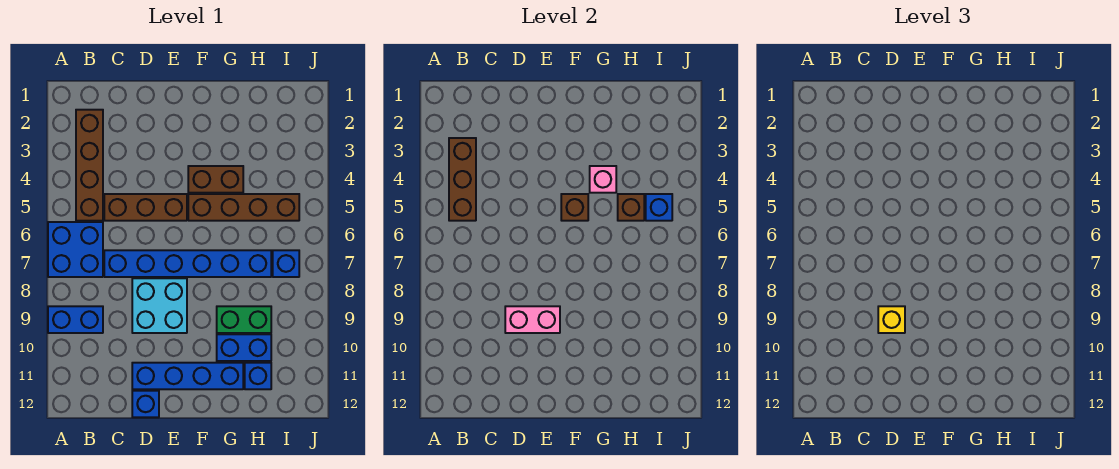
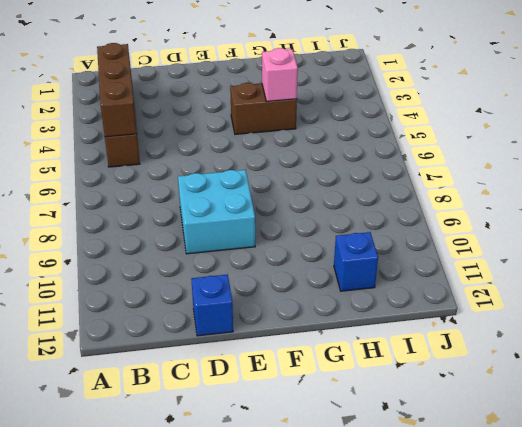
none -> blue brick A6:B7 level 1
none -> blue brick A9:B9 level 1
none -> brown brick C5:E5 level 1

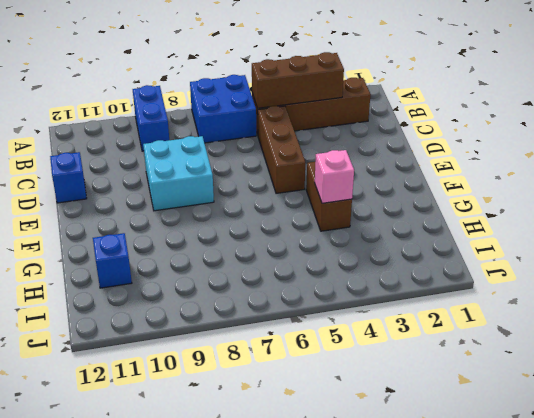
none -> blue brick C7:H7 level 1
none -> blue brick D11:G11 level 1
none -> brown brick F5:I5 level 1

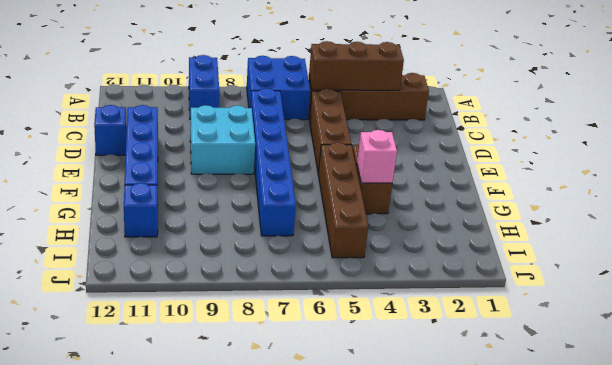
none -> green brick G9:H9 level 1
none -> blue brick G10:H10 level 1
none -> blue brick I7 level 1

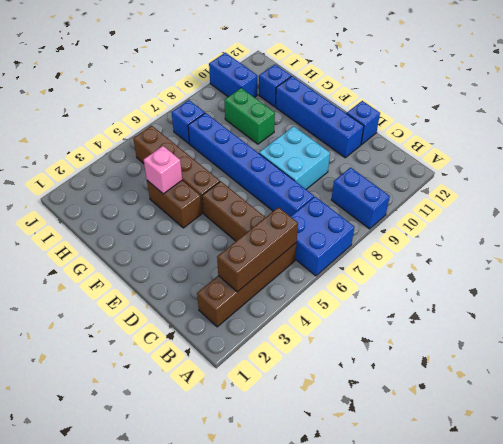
blue brick I10:J10 level 1 -> blue brick G10:H10 level 1
none -> pink brick D9:E9 level 2
none -> brown brick F5 level 2
none -> brown brick H5 level 2

